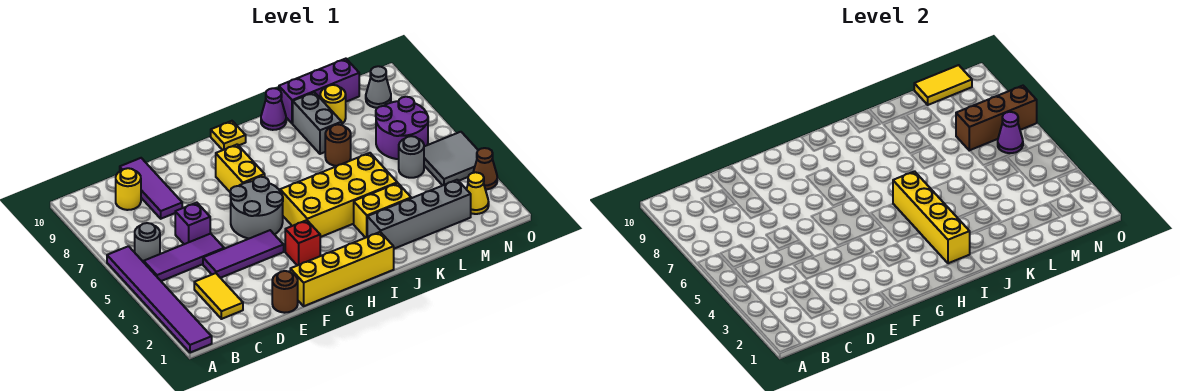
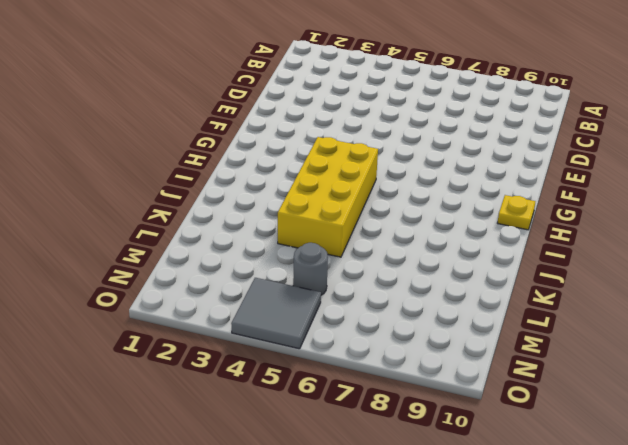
none -> purple tile A1:A6 level 1
none -> purple tile B5:D5 level 1
none -> grey round brick B6 level 1
none -> yellow tile C2:C3 level 1

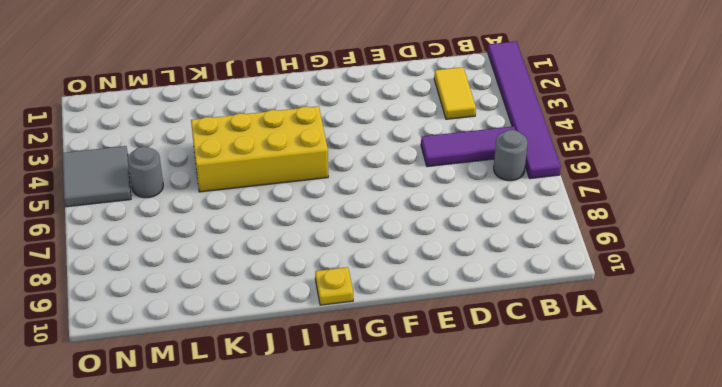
none -> yellow round brick C9 level 1
none -> purple tile D4:F4 level 1
none -> purple brick D6 level 1
none -> purple tile D8:D10 level 1

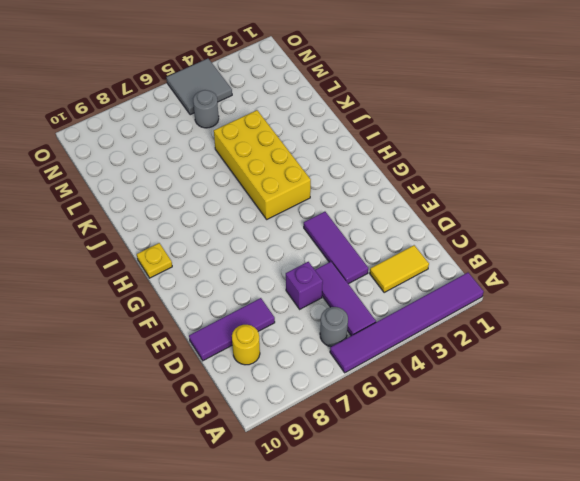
none -> brown round brick E1 level 1
none -> yellow brick F1:I1 level 1
none -> grey round brick F5:G6 level 1
none -> red brick G3 level 1

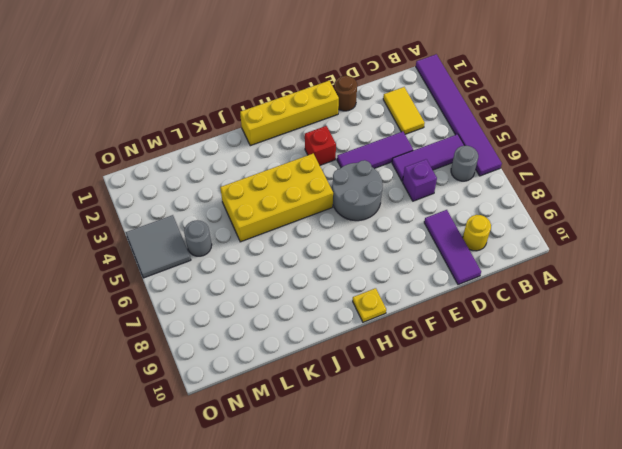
none -> yellow brick G7:G8 level 1
none -> grey brick J2:M2 level 1
none -> yellow brick J3:K3 level 1
none -> purple cone J10 level 1

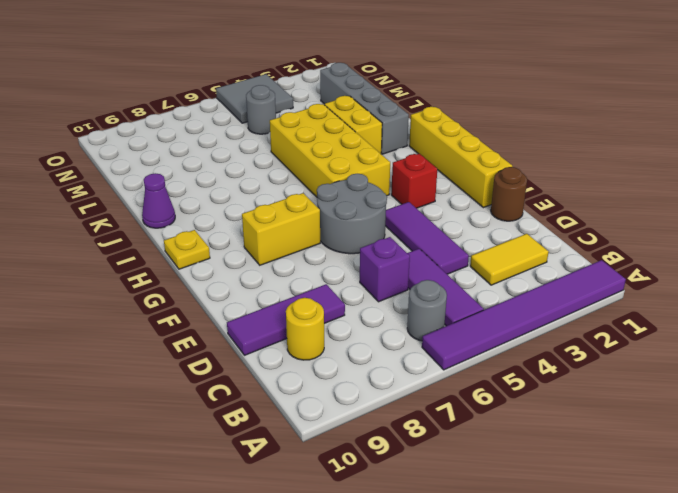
none -> brown round brick K7 level 1
none -> grey brick K8:K9 level 1
none -> purple brick K10:M10 level 1
none -> yellow round brick L9 level 1

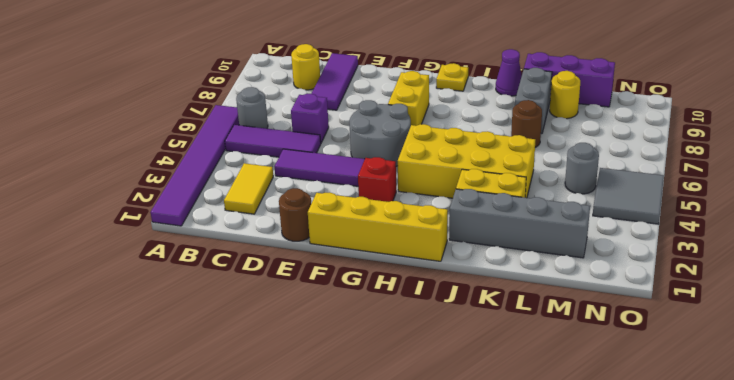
none -> purple round brick M6:N7 level 1
none -> yellow cone N2 level 1
none -> grey cone N9 level 1
none -> brown cone O3 level 1

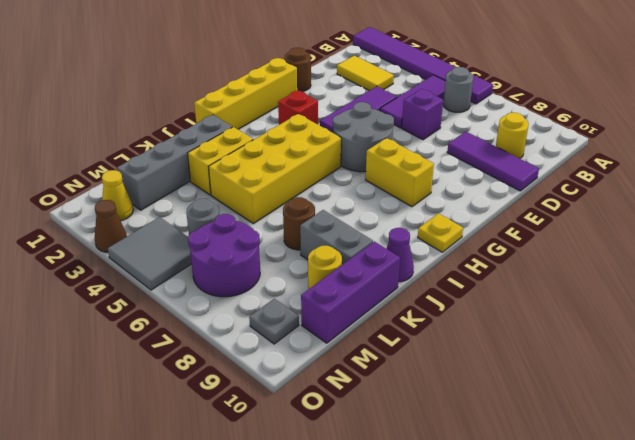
grey plate N9 level 1 -> grey cone N9 level 1
none -> yellow brick I2:I5 level 2
none -> brown brick M7:O7 level 2
none -> yellow tile M10:N10 level 2
none -> purple cone N6 level 2

